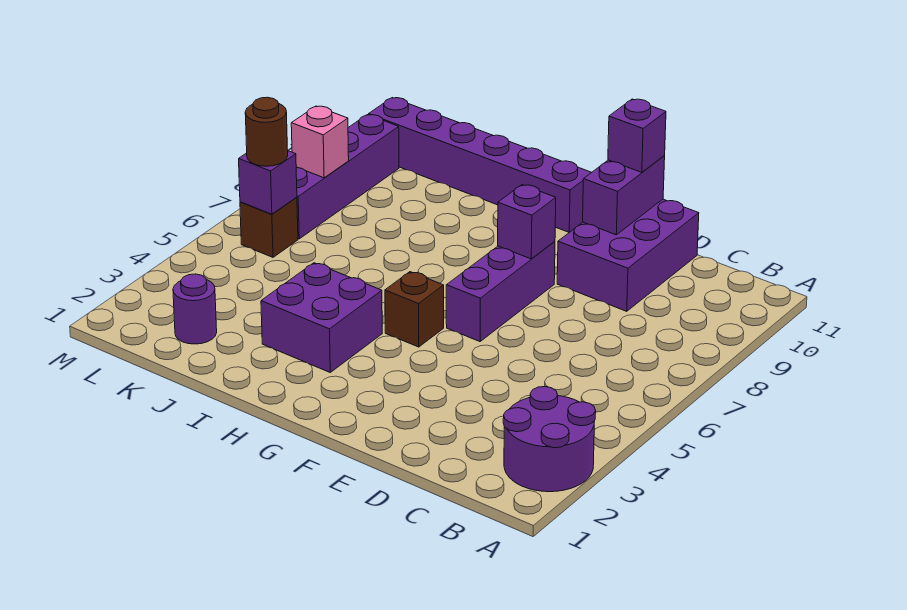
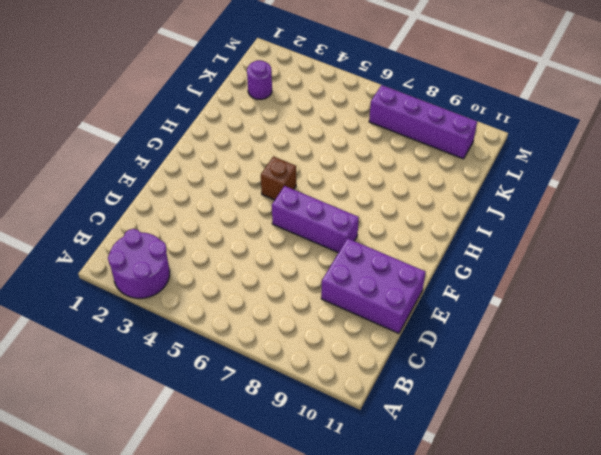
none -> purple brick G11:L11 level 1
none -> purple brick H3:I4 level 1
none -> brown brick L6 level 1

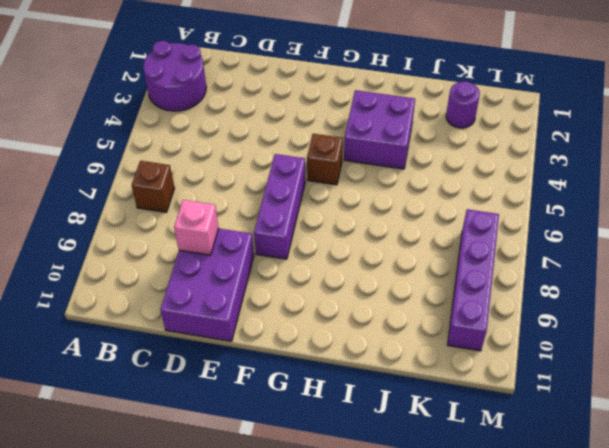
brown brick B7 level 1 -> brown brick L6 level 1
pink brick D9 level 2 -> pink brick L8 level 2
none -> purple brick G11:L11 level 1
none -> purple brick E10:E11 level 2
none -> purple brick F8 level 2

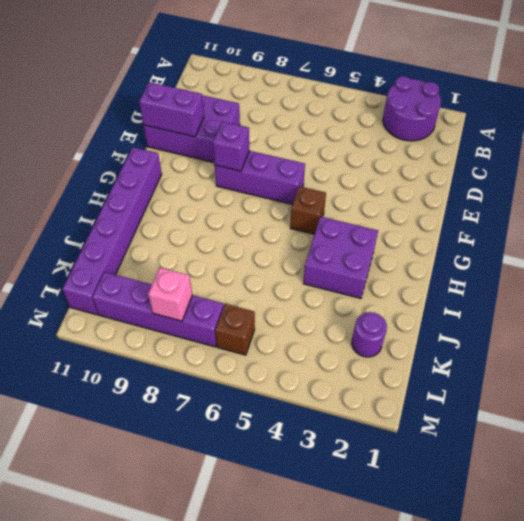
none -> purple brick L6 level 2
none -> purple brick E11 level 3
none -> brown round brick L6 level 3

